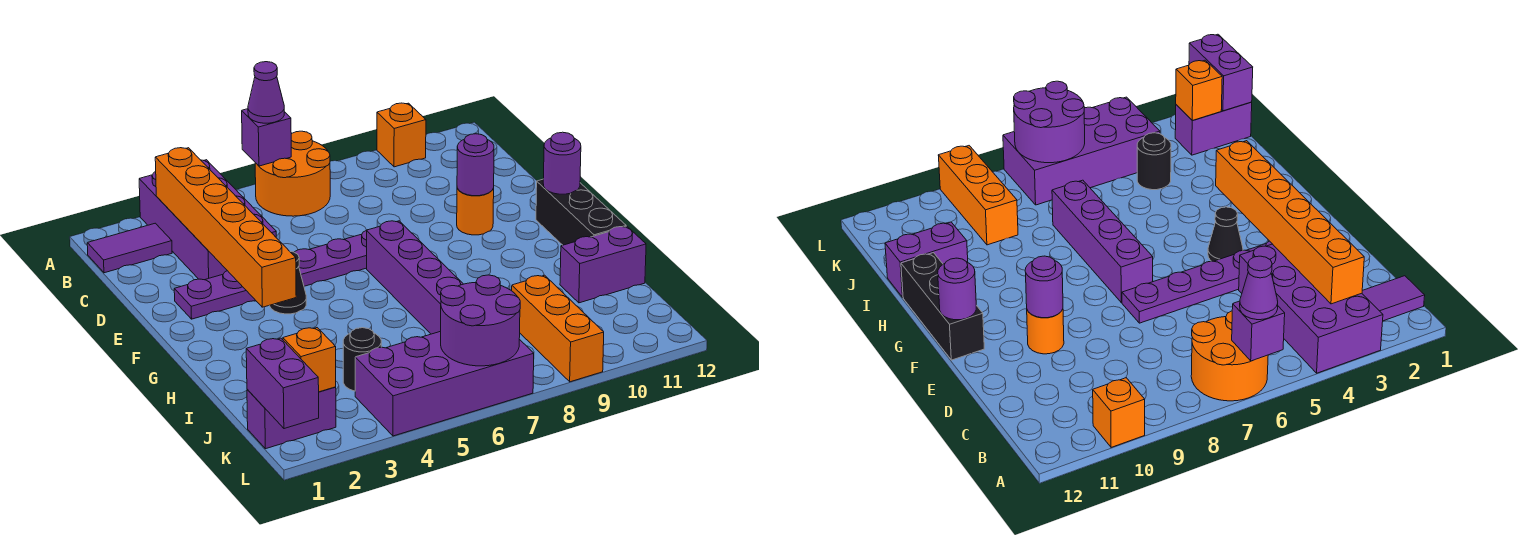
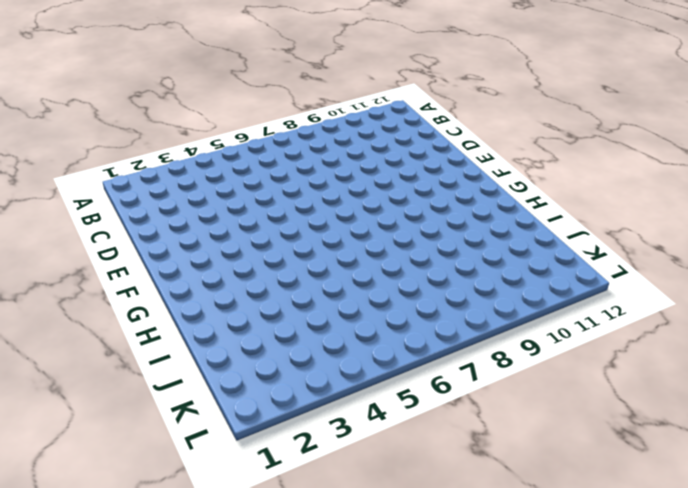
none -> purple brick A3:D4 level 1
none -> orange round brick A6:B7 level 1
none -> orange brick A10 level 1

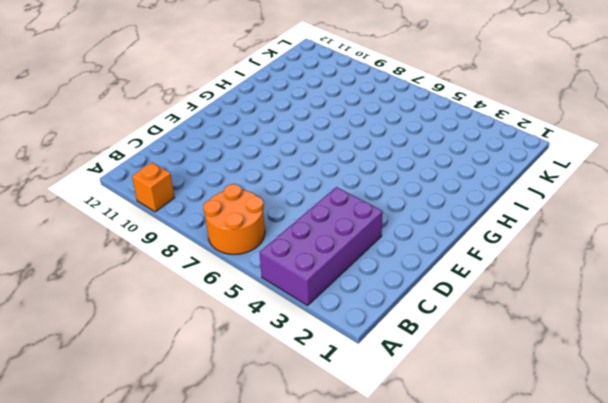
none -> purple tile B1:B2 level 1
none -> purple plate E2:E7 level 1
none -> orange round brick E10 level 1

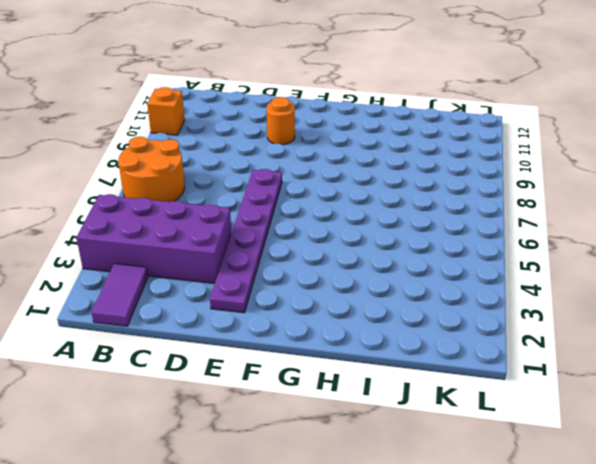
none -> black cone F4 level 1
none -> purple brick F7:I7 level 1
none -> black brick F12:H12 level 1

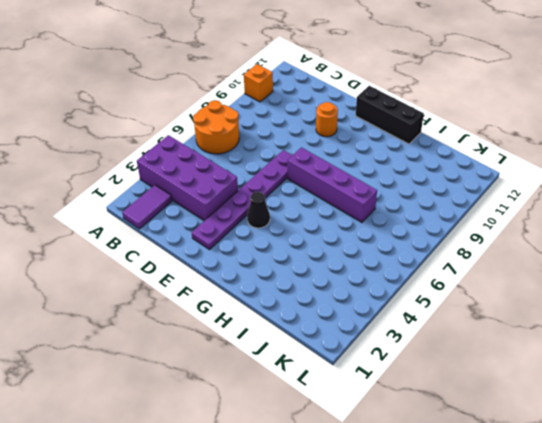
none -> purple brick I11:I12 level 1
none -> black round brick J4 level 1
none -> orange brick J9:L9 level 1

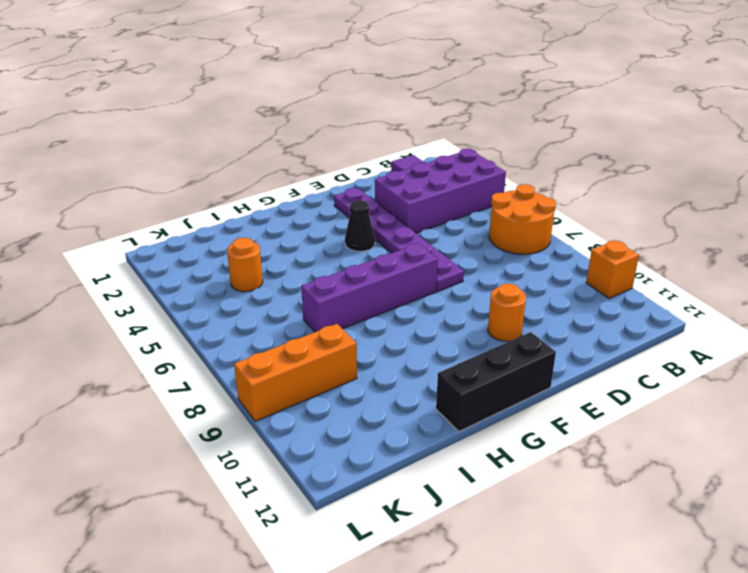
orange round brick J4 level 1 -> black round brick J4 level 1
none -> purple brick I11:I12 level 1
none -> purple brick K1:K2 level 1
none -> purple brick K4:L7 level 1

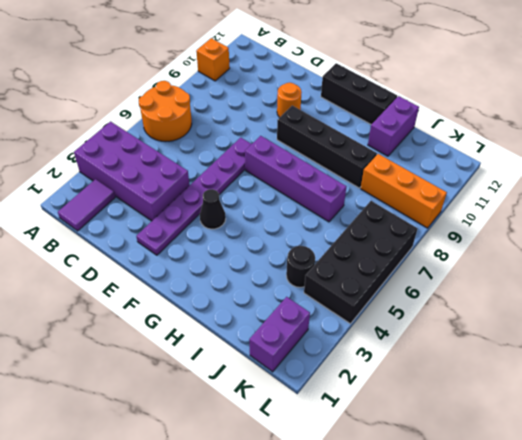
black brick F9:I9 level 1 -> none
black brick K4:L7 level 1 -> purple brick K4:L7 level 1
none -> purple brick A6 level 2
none -> orange brick B3:G3 level 2
none -> purple round brick E10 level 2

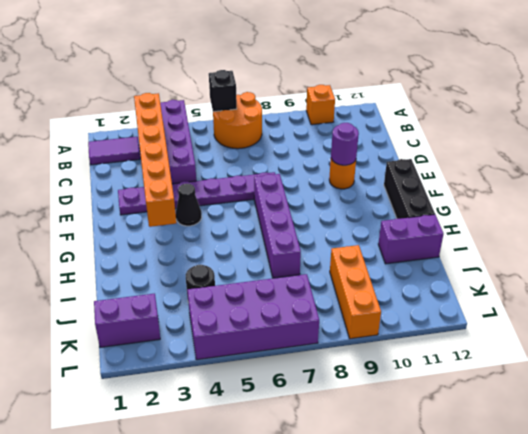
black brick A6 level 2 -> purple brick A6 level 2
none -> purple round brick F12 level 2
none -> purple brick K1:L1 level 2
none -> orange brick K2 level 2

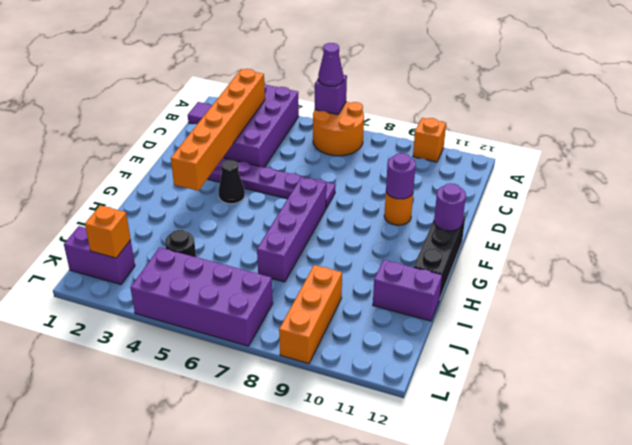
none -> purple brick K1:L1 level 2
none -> purple round brick K6:L7 level 2

